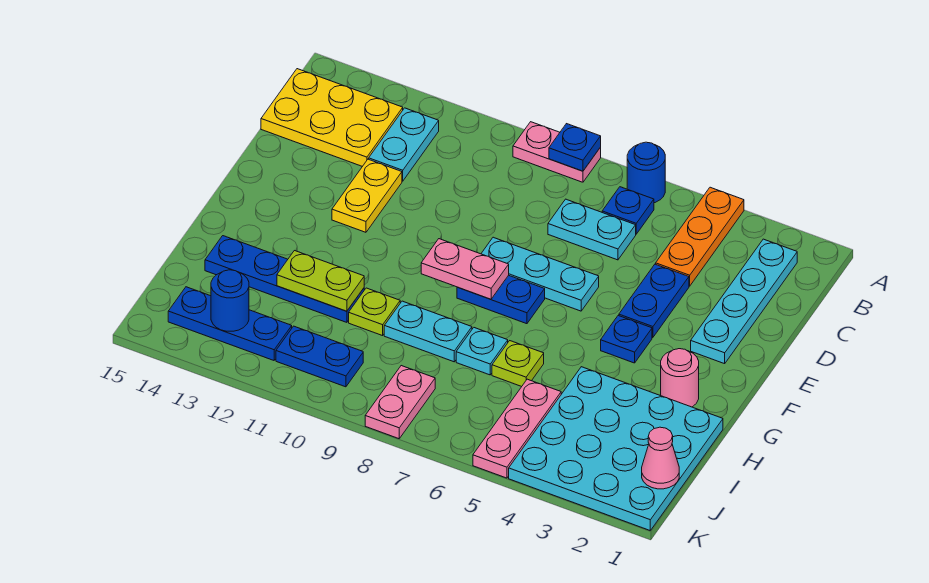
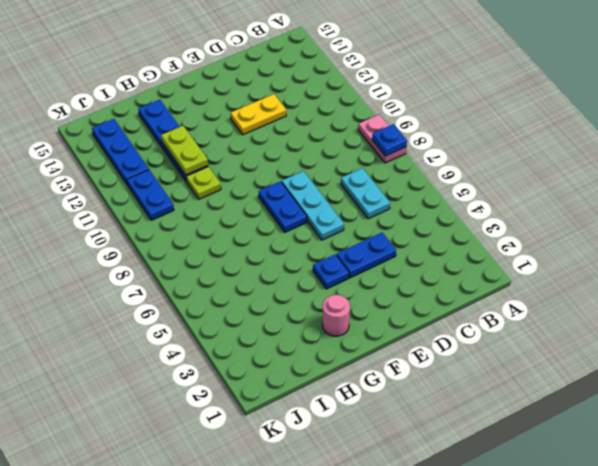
none -> orange plate A4:C4 level 1
none -> blue round brick A6 level 1
none -> cyan plate B2:E2 level 1

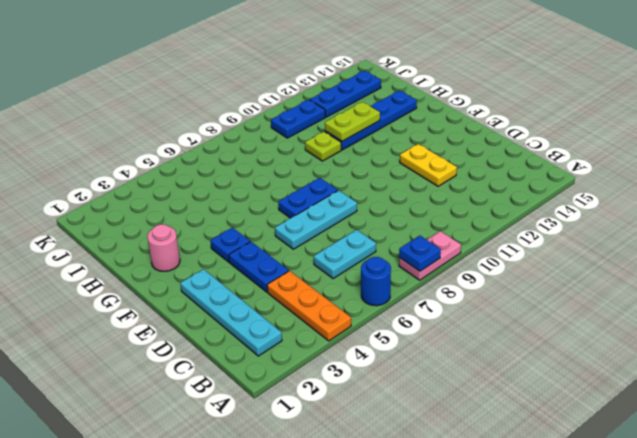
none -> blue plate B6 level 1
none -> cyan plate B12:C12 level 1
none -> yellow plate B13:C15 level 1

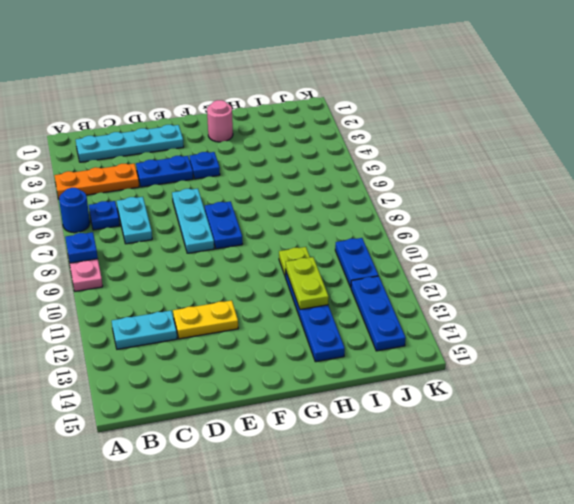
none -> yellow plate B13:C15 level 1
none -> cyan plate H1:K4 level 1
none -> lime plate H6 level 1

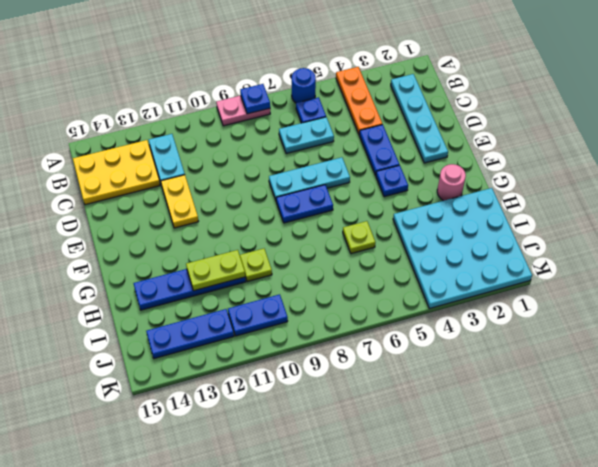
none -> cyan plate H7 level 1
none -> cyan plate H8:H9 level 1
none -> pink plate I5:K5 level 1

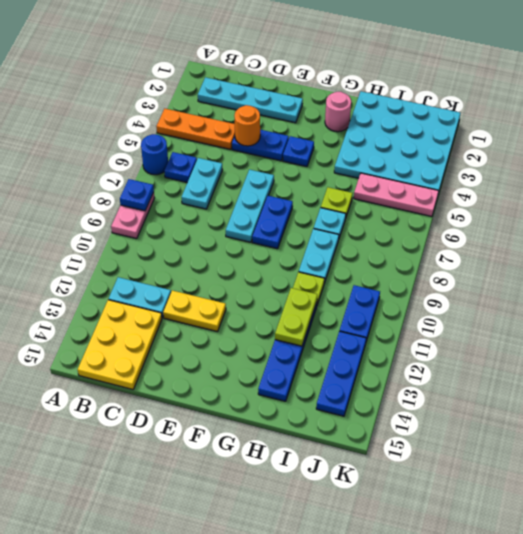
orange round brick D4 level 2 -> none
none -> pink plate J8:K8 level 1
none -> pink plate F8:F9 level 2
none -> pink cone J1 level 2

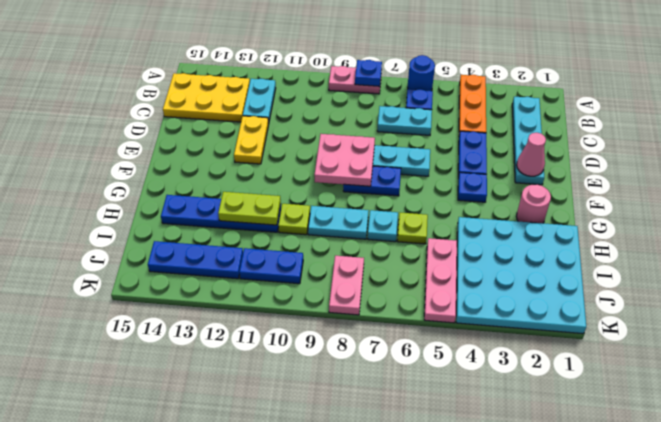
pink cone E2 level 2 -> pink cone J1 level 2
pink plate E8:F9 level 2 -> pink plate F8:F9 level 2
none -> blue round brick J13 level 2

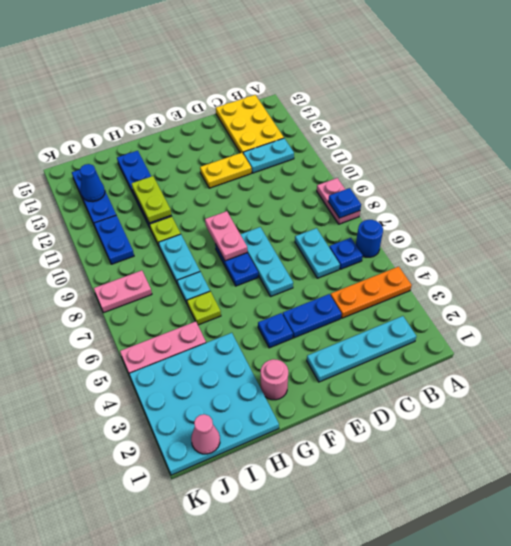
blue cone J13 level 2 -> blue round brick J13 level 2

